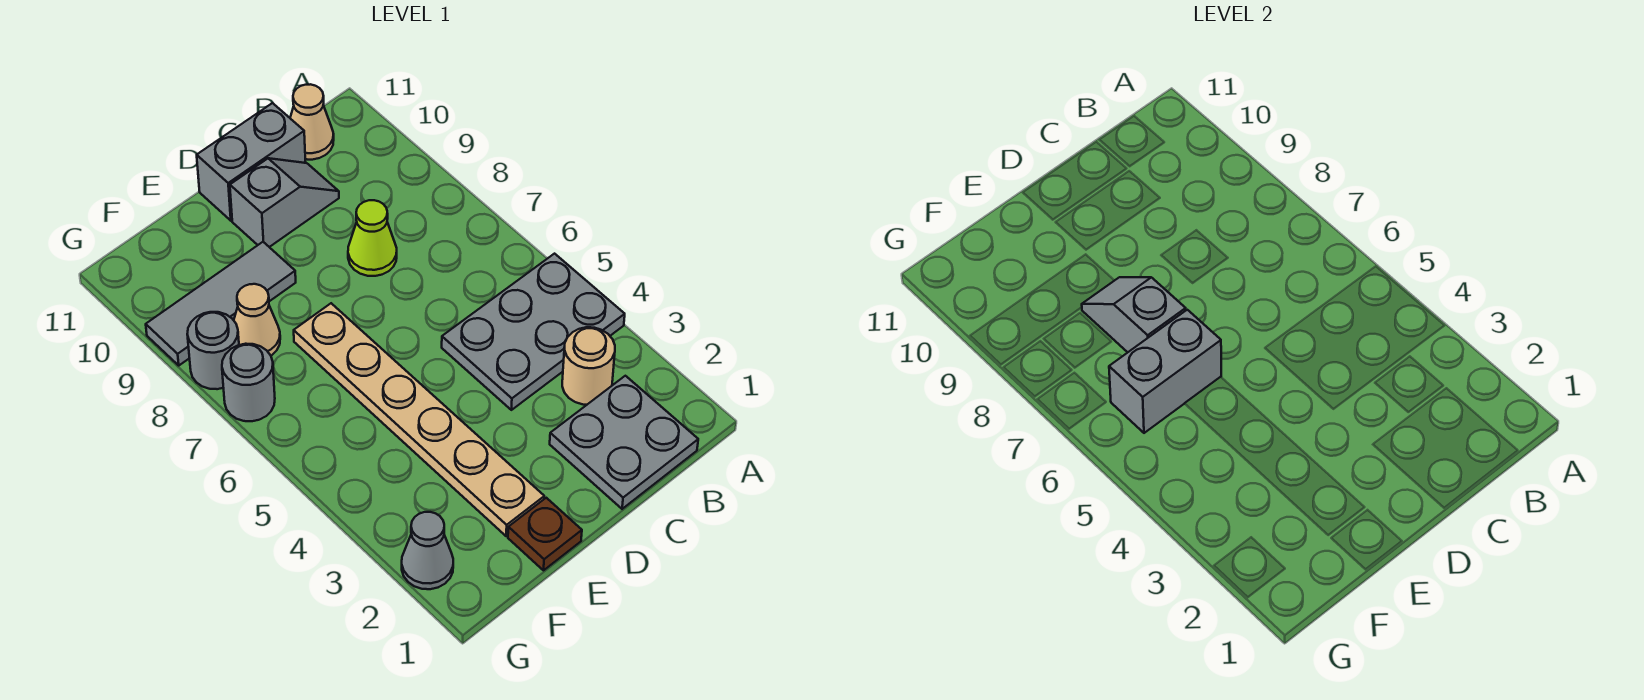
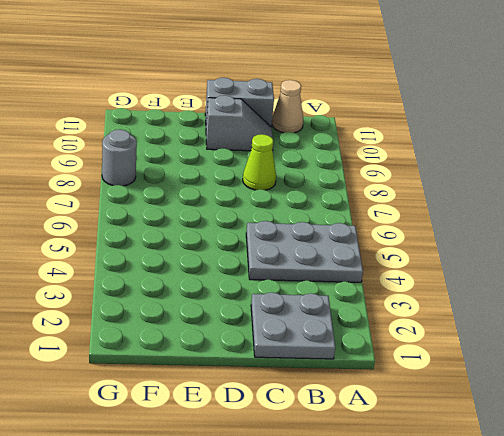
none -> tan round brick B3 level 1
none -> brown plate E1 level 1
none -> tan plate E2:E7 level 1

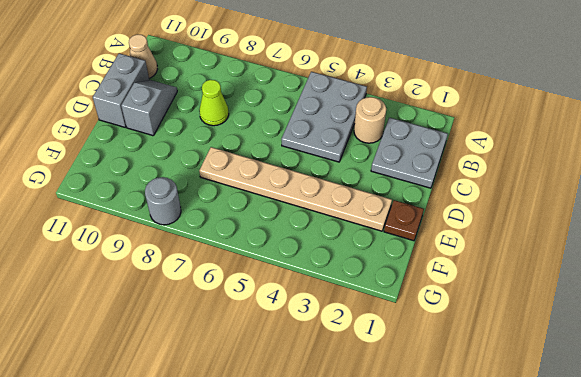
none -> grey tile E9:G9 level 1
none -> tan cone F8 level 1
none -> grey cone G2 level 1

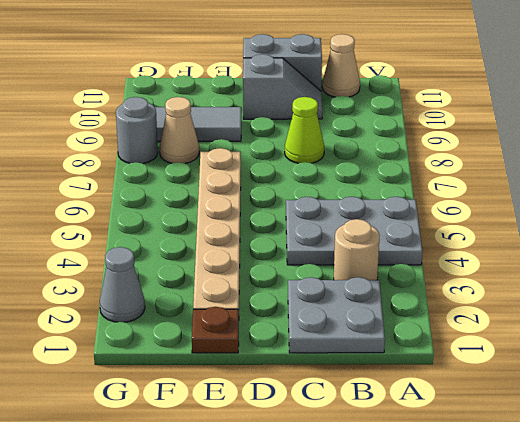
none -> grey round brick G7 level 1
none -> grey brick E6:F6 level 2
none -> grey slope E7:E8 level 2 top 7

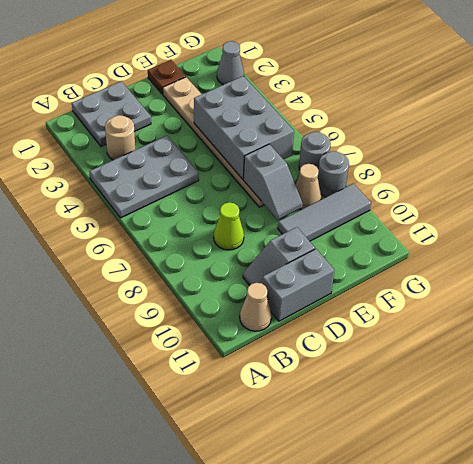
grey brick E4:F6 level 2 -> grey brick E6:F6 level 2

